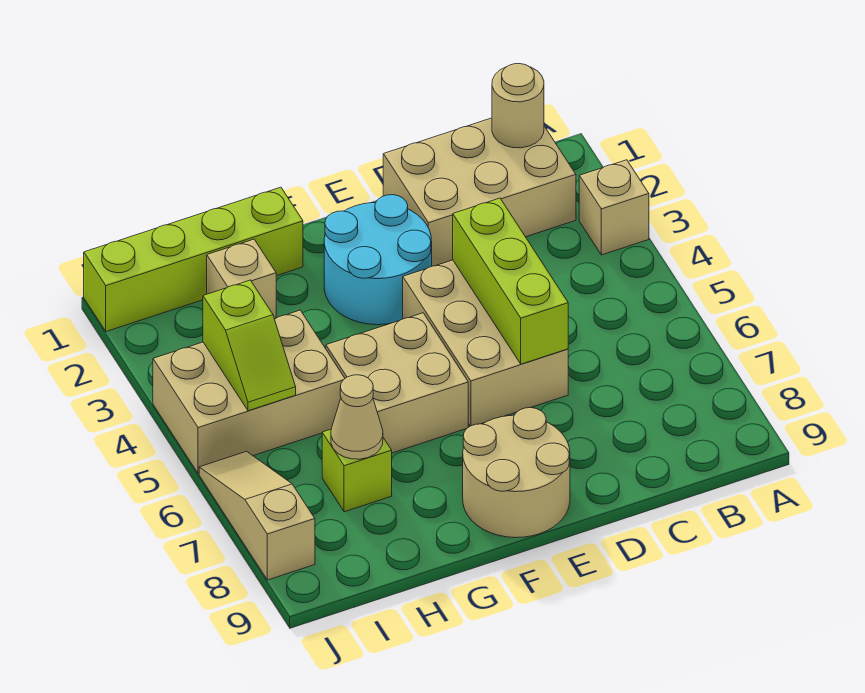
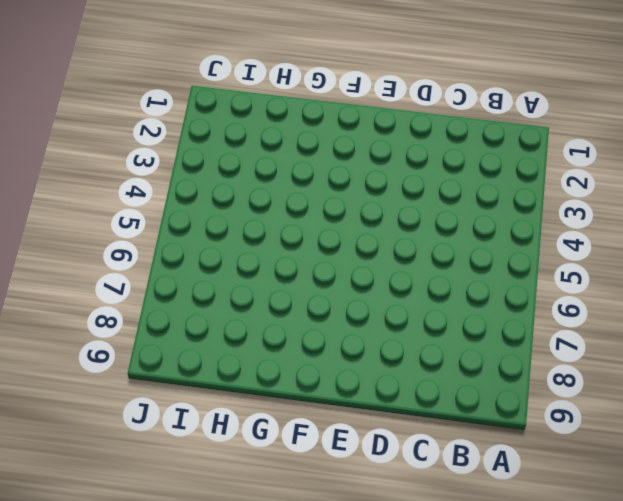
none -> tan brick A3 level 1
none -> tan brick B1:D2 level 1
none -> tan brick D4:E6 level 1

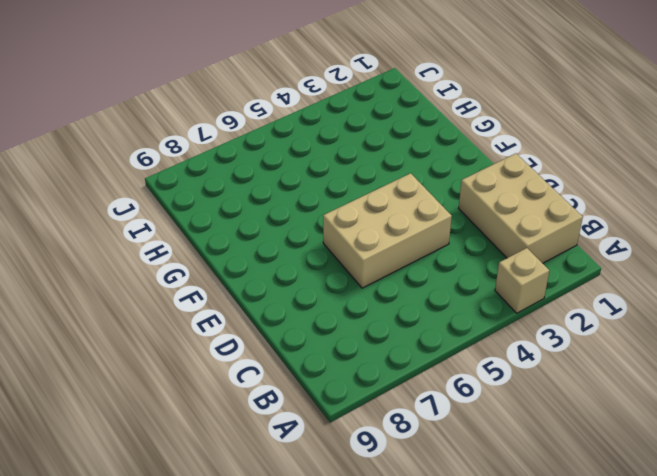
none -> cyan round brick E2:F3 level 1
none -> tan round brick E8:F9 level 1
none -> tan brick F5:G6 level 1

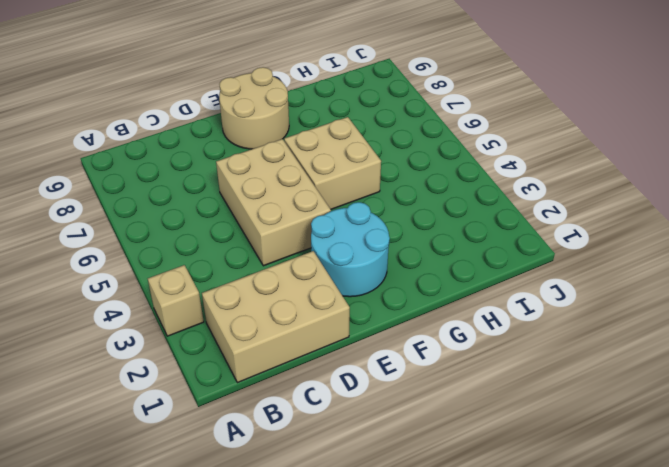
none -> lime brick G1:J1 level 1
none -> tan brick H2 level 1
none -> tan brick H4:J5 level 1

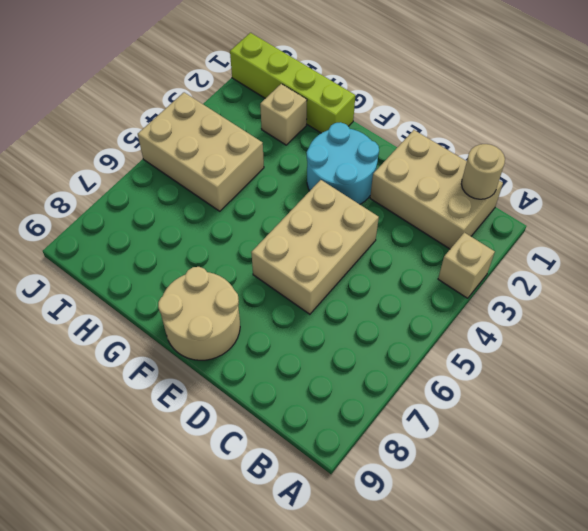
none -> tan brick F5:G6 level 1
none -> lime brick H7 level 1
none -> tan slope J6:J8 level 1 top 8

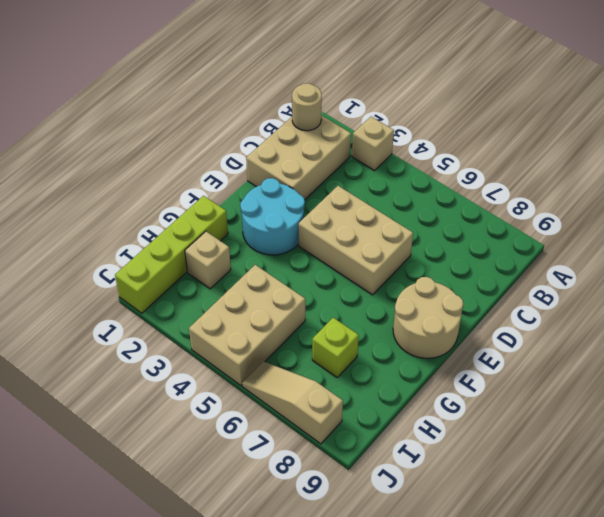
none -> tan brick F5:G6 level 1
none -> lime brick D4:D6 level 2
none -> tan cone H7 level 2

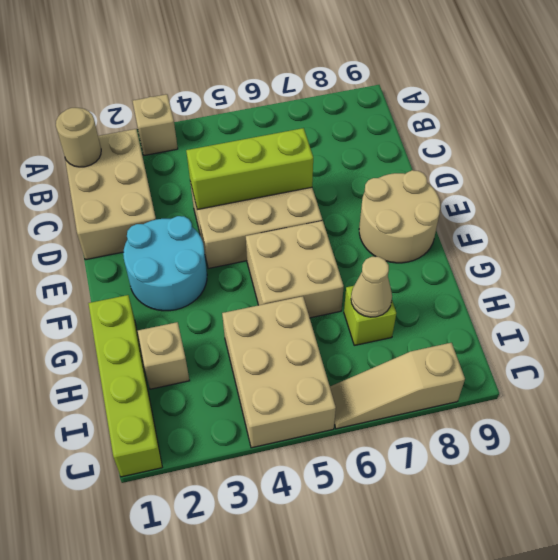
none -> lime slope I4:I5 level 2 top 4

